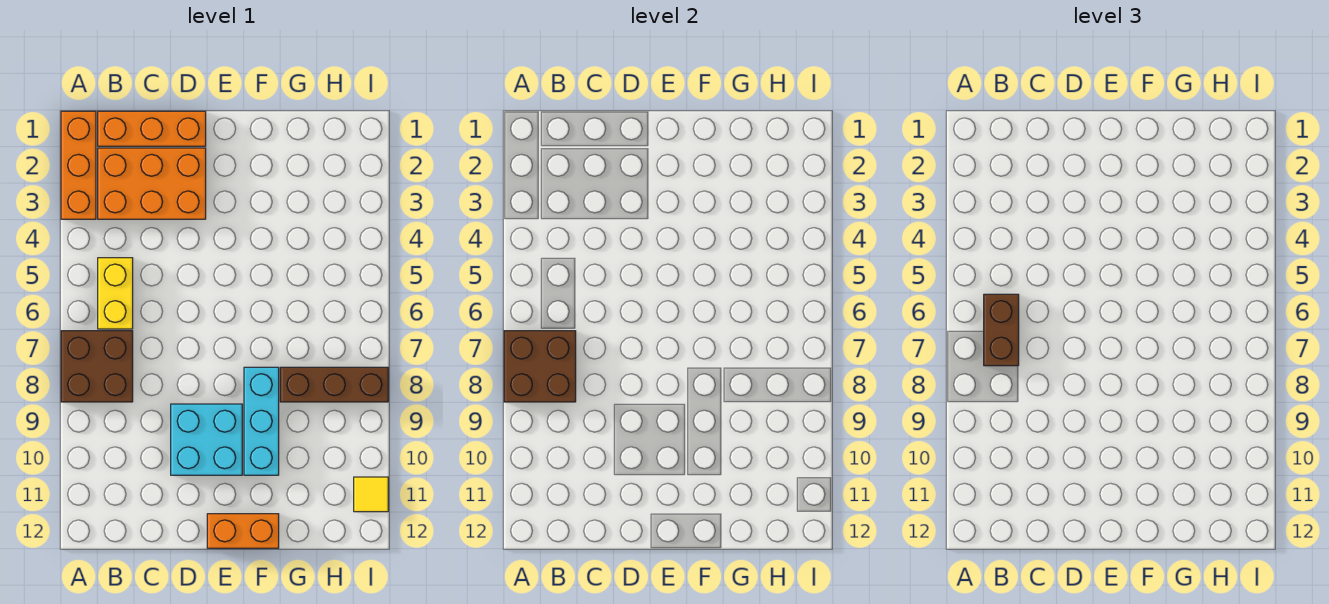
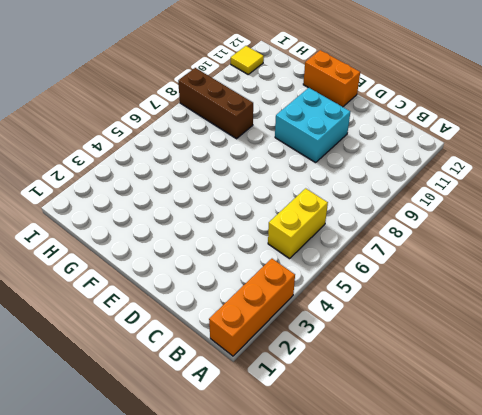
none -> brown brick A7:B8 level 1
none -> orange brick B1:D1 level 1
none -> orange brick B2:D3 level 1

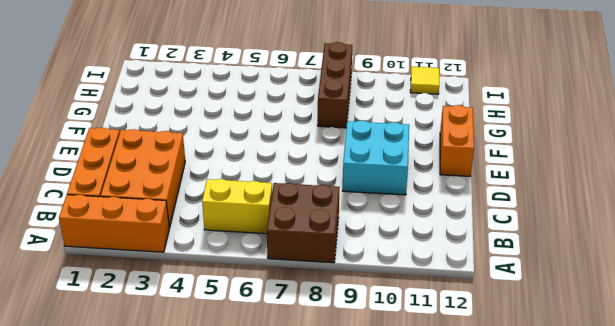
none -> cyan brick F8:F10 level 1
none -> brown brick A7:B8 level 2
none -> brown brick B6:B7 level 3

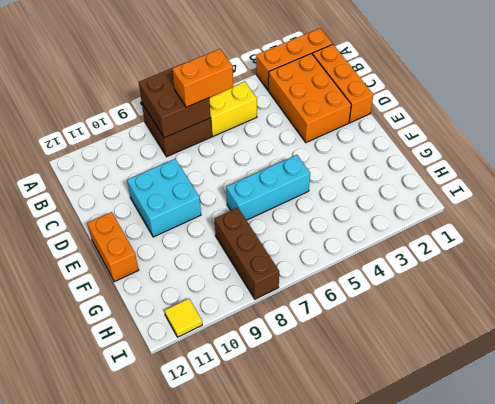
orange brick B6:B7 level 3 -> brown brick B6:B7 level 3
cyan brick F5:F7 level 1 -> cyan brick F8:F10 level 1

